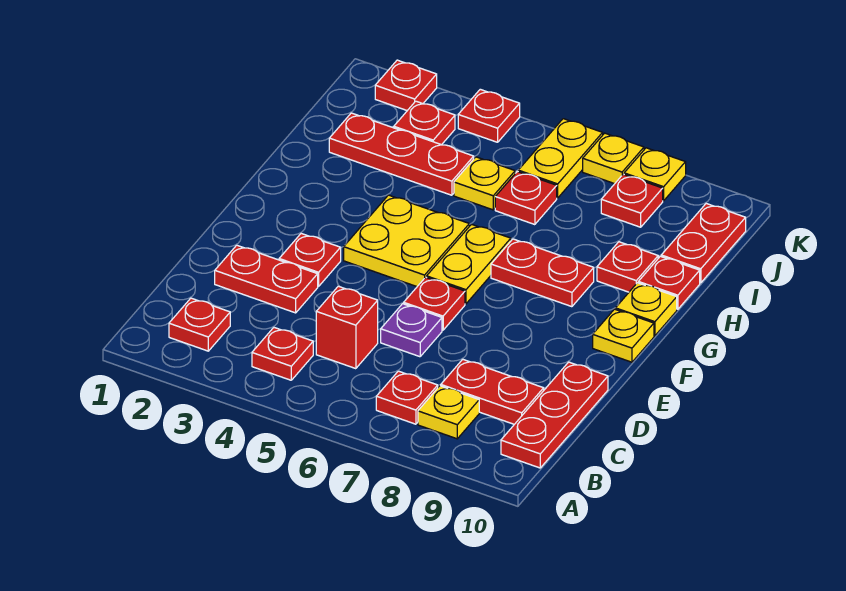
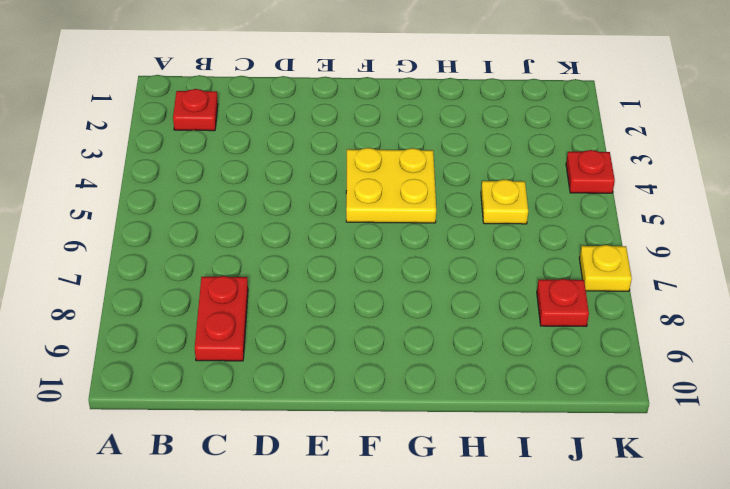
none -> red plate B4 level 1
none -> red plate B7 level 1
none -> yellow plate B8 level 1

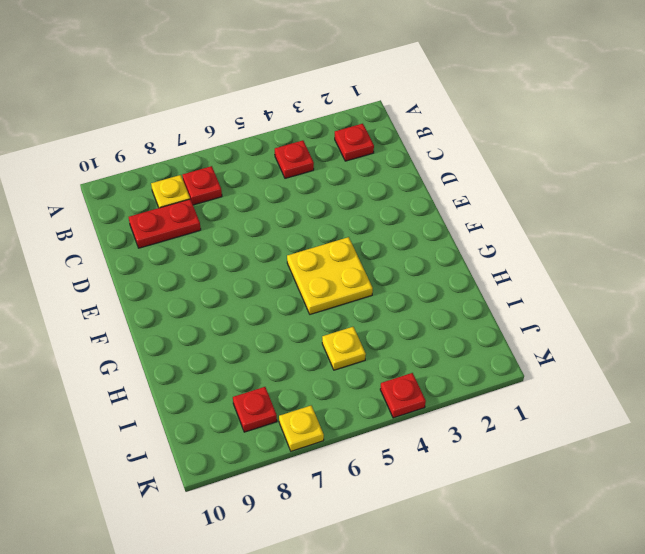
none -> red plate B10:D10 level 1
none -> red brick C5 level 1
none -> red plate D2:D3 level 1

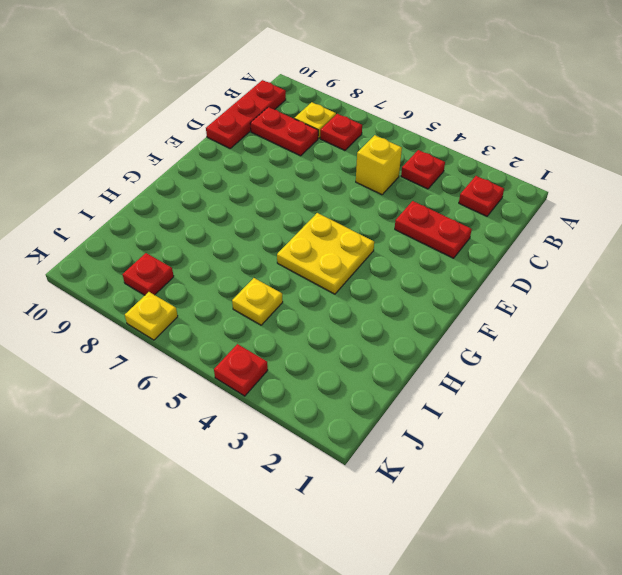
yellow brick C5 level 1 -> red brick C5 level 1
none -> purple plate D6 level 1
none -> red plate E3 level 1
none -> red plate E6 level 1

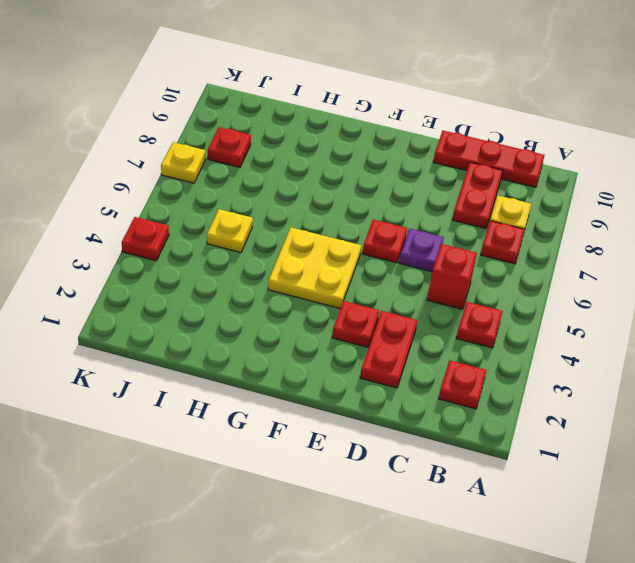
none -> yellow plate F6:G6 level 1
none -> yellow plate F10 level 1
none -> red plate G7:G8 level 1

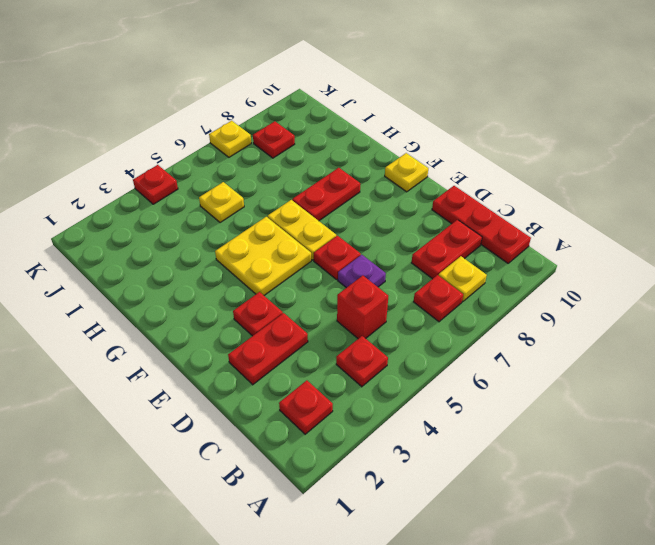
none -> yellow plate G10 level 1
none -> red plate H9 level 1
none -> red plate H10 level 1

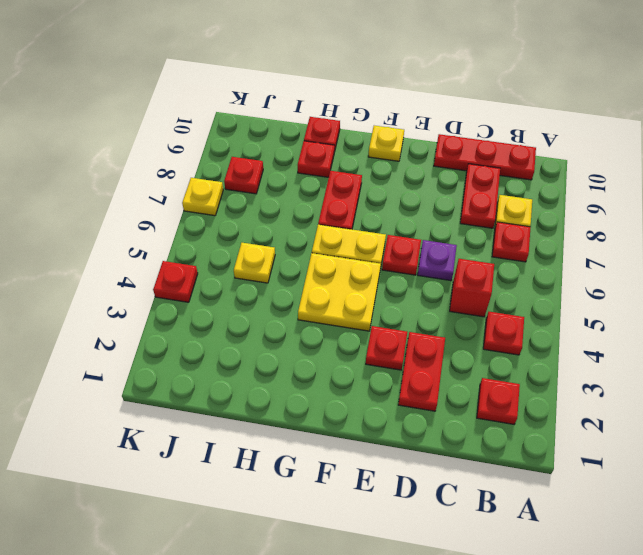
none -> yellow plate G10 level 1
none -> red plate I2:I4 level 1
none -> red plate I6 level 1

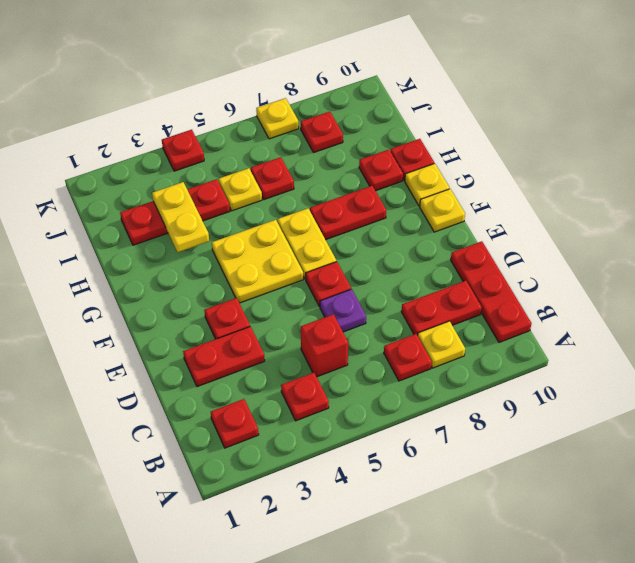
yellow plate H3:I3 level 2 -> yellow plate J6:K6 level 1
none -> red plate I10:J10 level 1
none -> red plate J3 level 1
none -> red plate K2 level 1

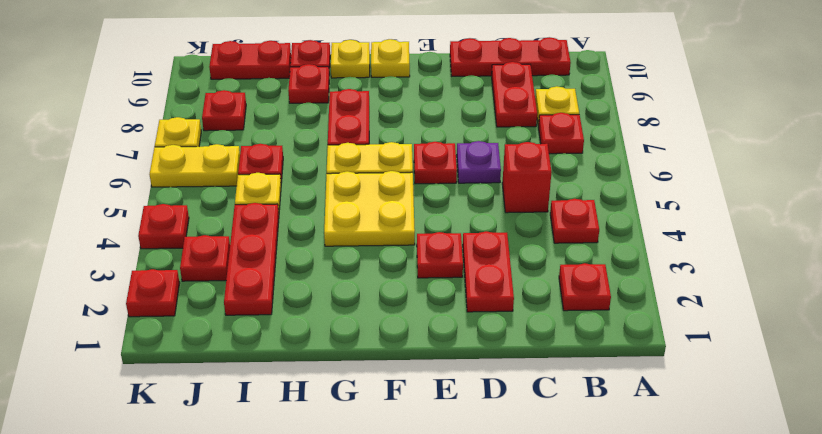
none -> yellow plate K8 level 1

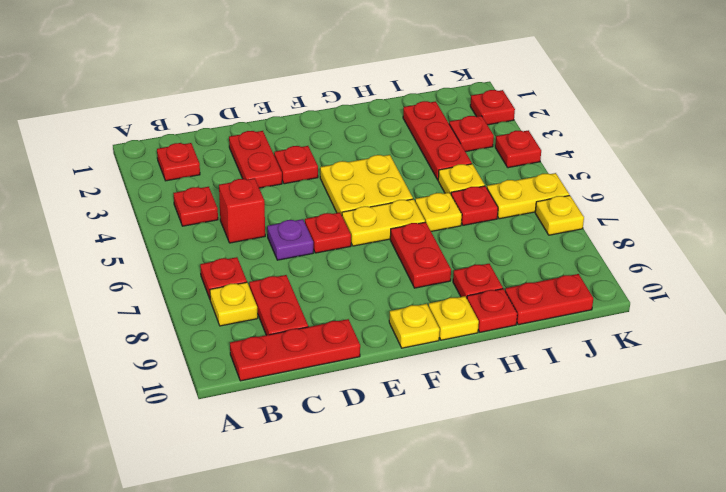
yellow plate H6 level 1 -> yellow plate K8 level 1
none -> red plate J8 level 1

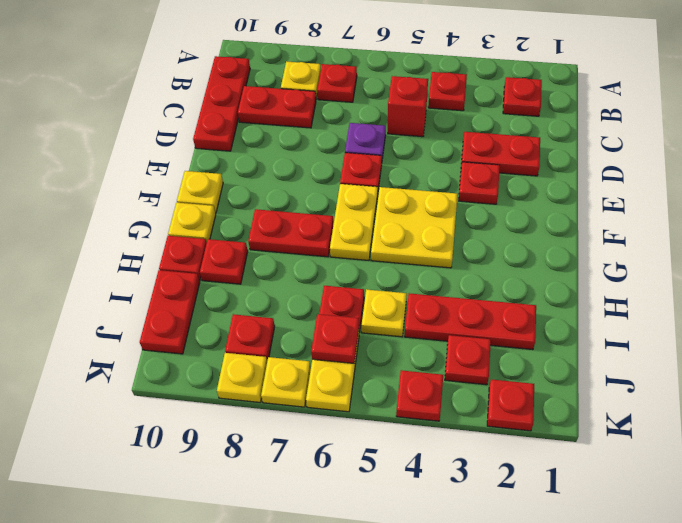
red plate J6 level 2 -> none

